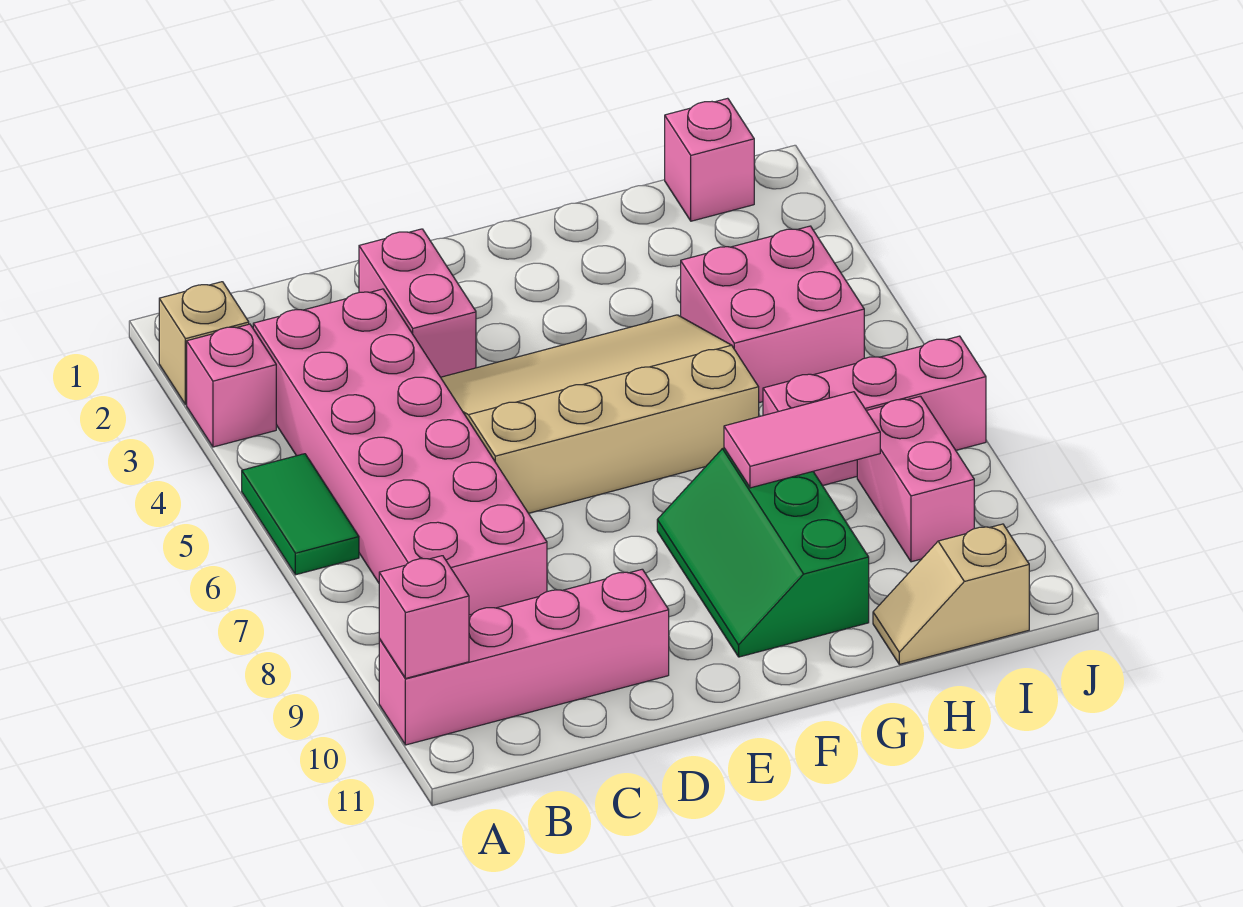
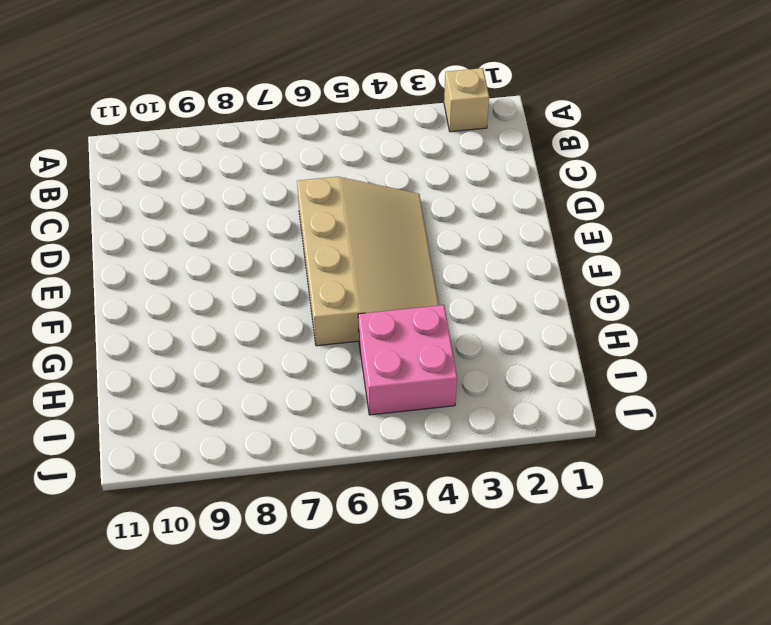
none -> pink brick A3 level 1
none -> green tile A5:A6 level 1
none -> pink brick A10:D10 level 1

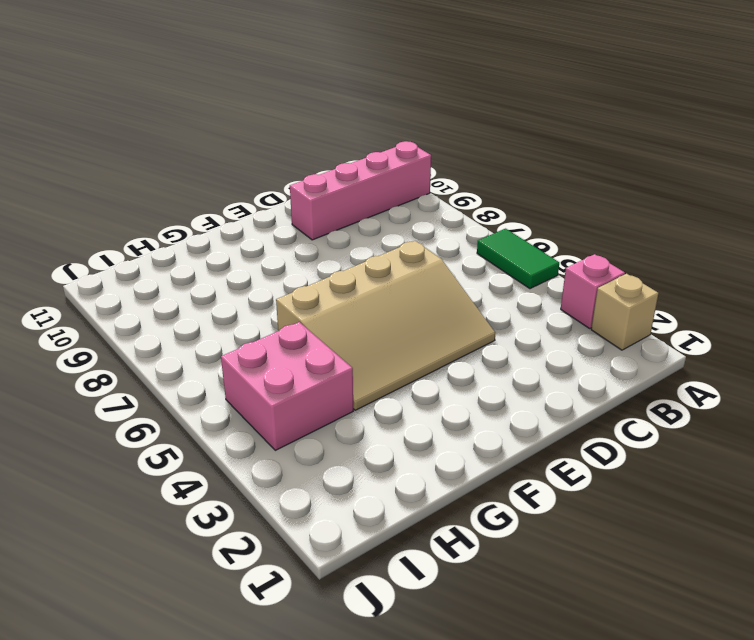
none -> pink brick B3:C8 level 1
none -> pink brick D2:D3 level 1
none -> green slope F8:G10 level 1 top G

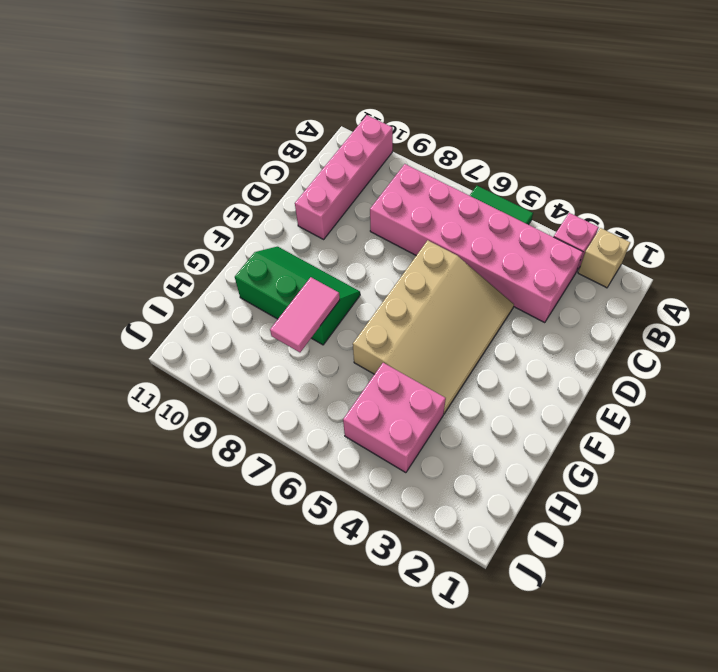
none -> pink brick D2:D3 level 1
none -> pink brick H7:J7 level 1
none -> tan slope H11:I11 level 1 top I

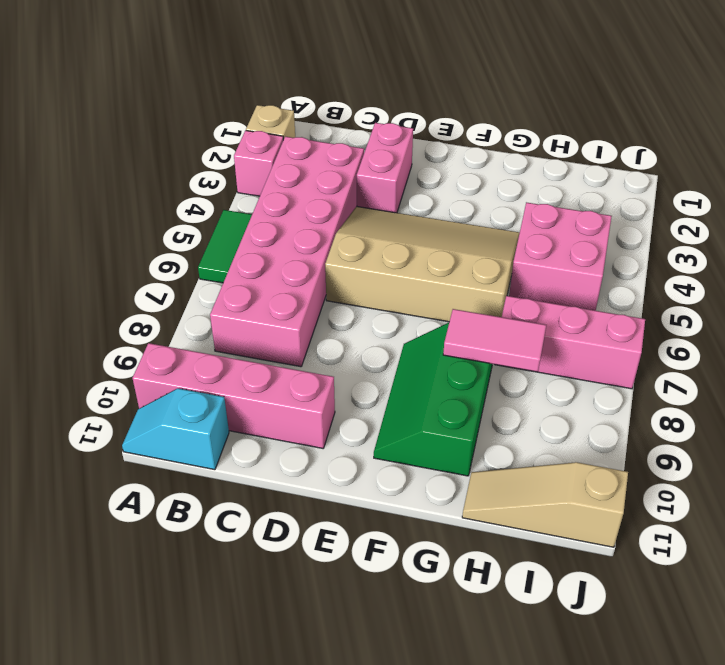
cyan slope A11:B11 level 1 top B -> none
tan slope H11:J11 level 1 top J -> tan slope H11:I11 level 1 top I
none -> pink brick I1 level 1
none -> pink brick I8:I9 level 1
none -> pink brick A10 level 2

